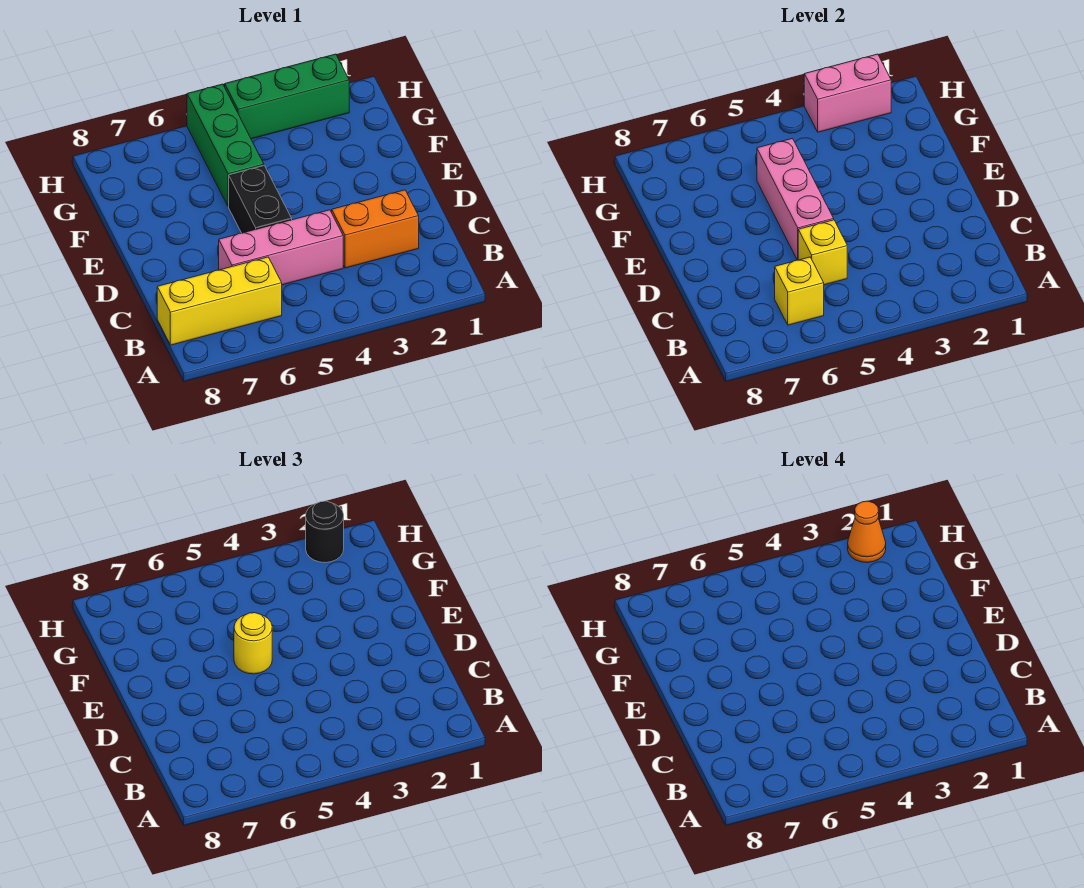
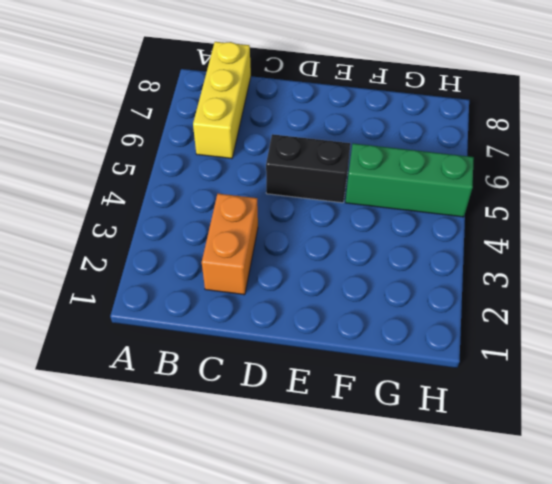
none -> pink brick C4:C6 level 1
none -> green brick H2:H4 level 1
none -> yellow brick B6 level 2

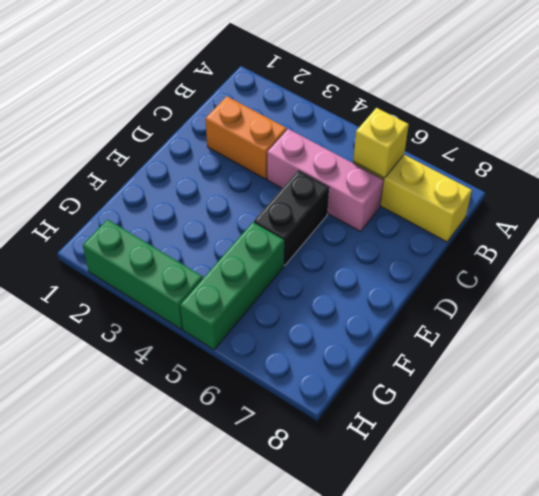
none -> yellow brick C5 level 2
none -> pink brick D5:F5 level 2
none -> pink brick H2:H3 level 2

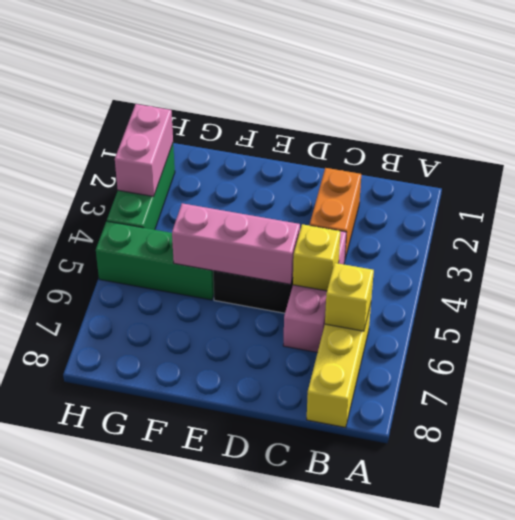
none -> yellow round brick E5 level 3
none -> black round brick H2 level 3
none -> orange cone H2 level 4

